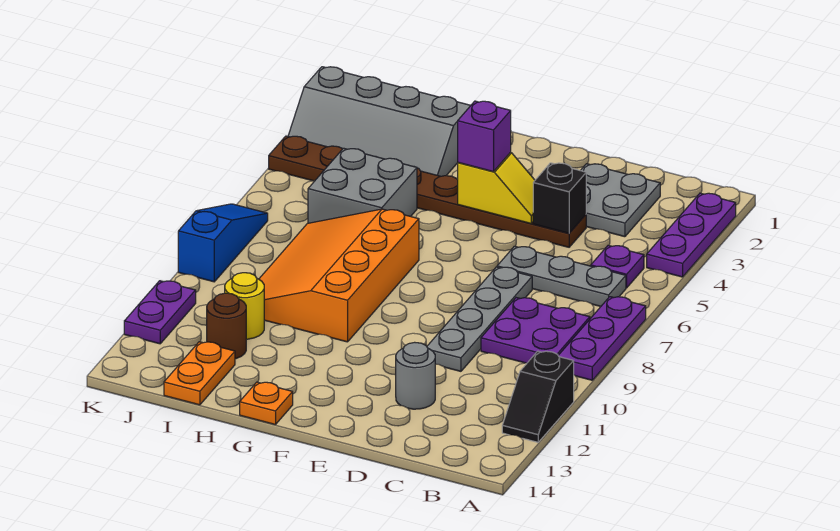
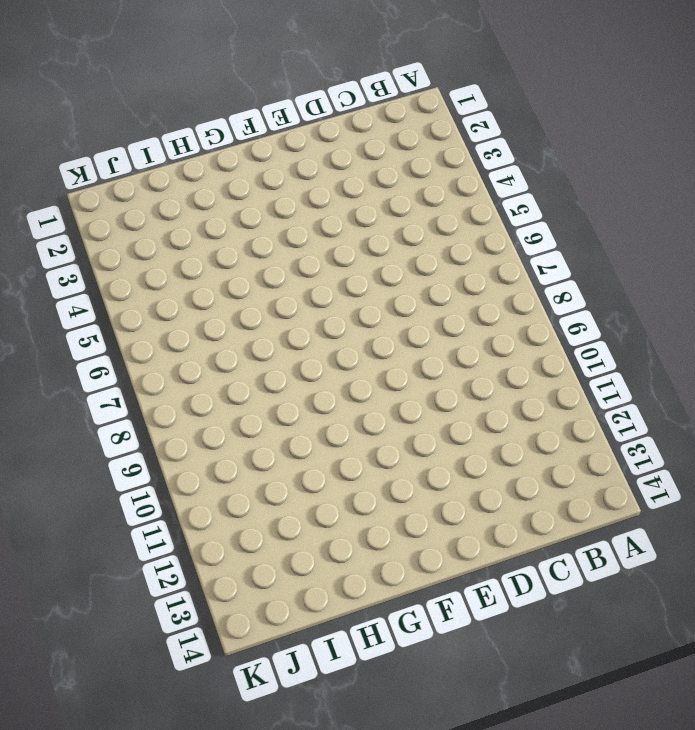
none -> purple plate A2:A4 level 1
none -> purple plate A7:A9 level 1
none -> black slope A11:A12 level 1 top 11

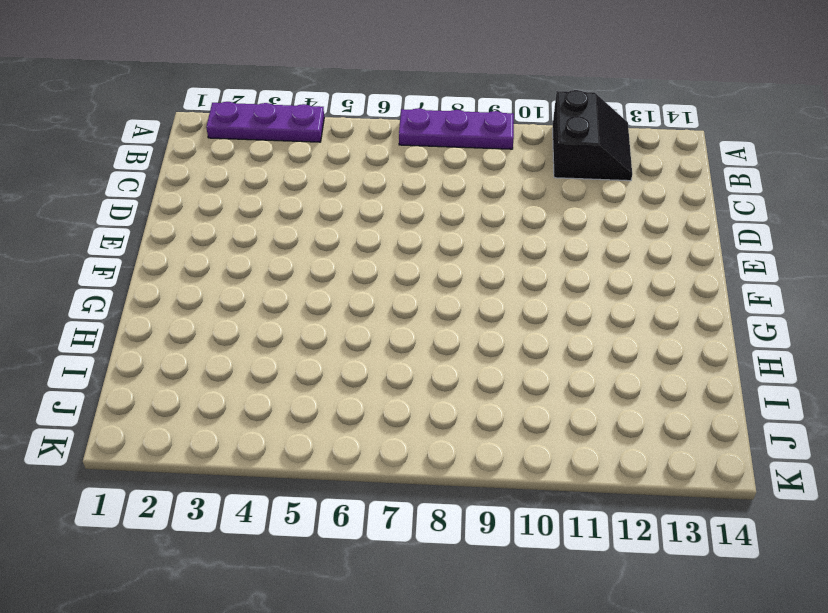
black slope A11:B12 level 1 top 11 -> black slope A11:A12 level 1 top 11
none -> purple plate B5 level 1
none -> grey plate B6:D6 level 1
none -> purple plate B8:C9 level 1

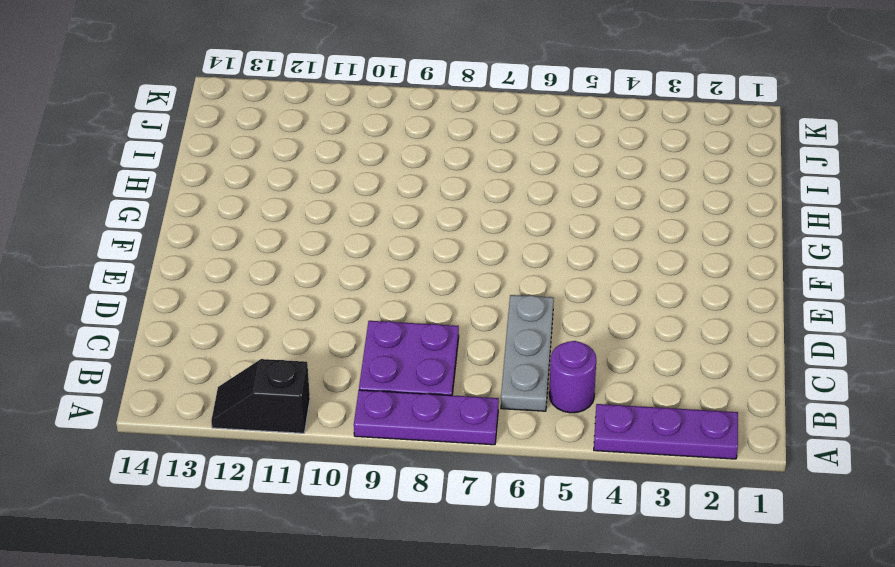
purple round brick B5 level 1 -> purple plate B5 level 1
none -> grey plate C2:D3 level 1
none -> brown plate D4:K4 level 1
none -> grey plate D7:D10 level 1

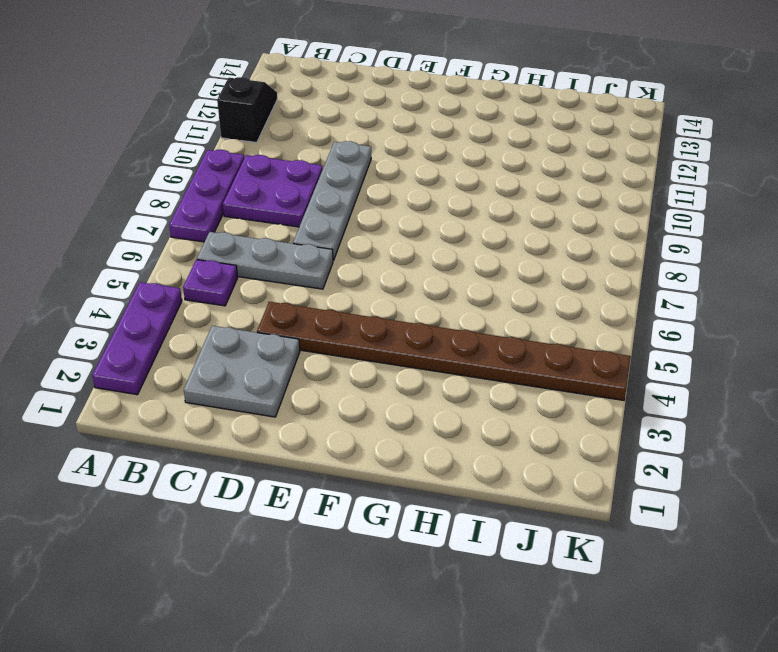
none -> grey round brick D12 level 1
none -> orange slope G7:I10 level 1 top G
none -> orange plate G14 level 1

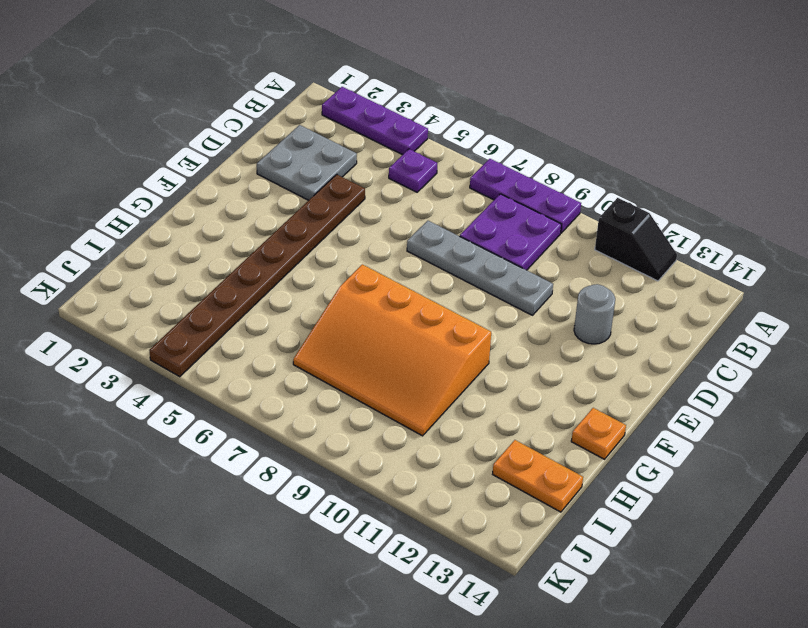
none -> grey plate B6:D6 level 1
none -> grey slope H2:K3 level 1 top 2
none -> grey brick H5:I6 level 1

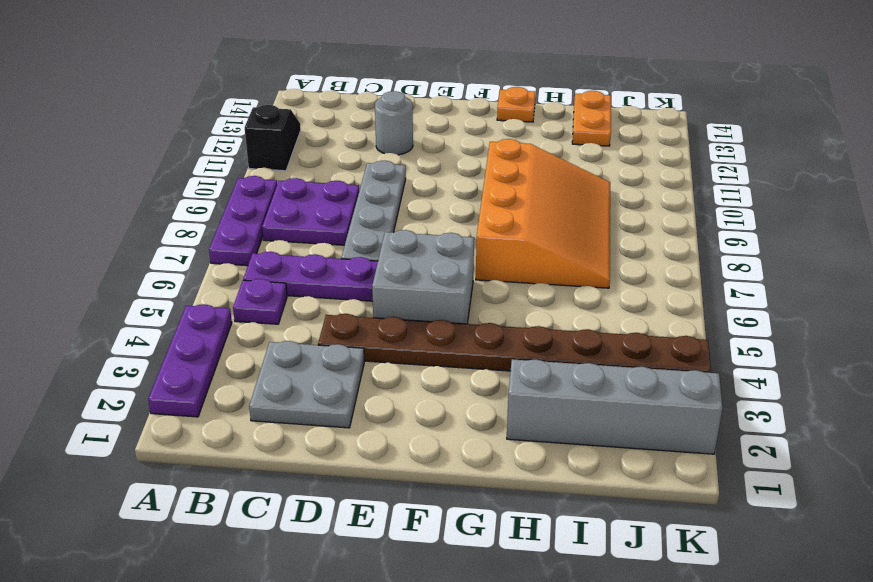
purple plate B6:D6 level 1 -> grey plate B6:D6 level 1
grey brick E5:F6 level 1 -> grey brick H5:I6 level 1
none -> yellow round brick I11 level 1
none -> brown round brick I12 level 1
none -> blue slope K7:K9 level 1 top 9

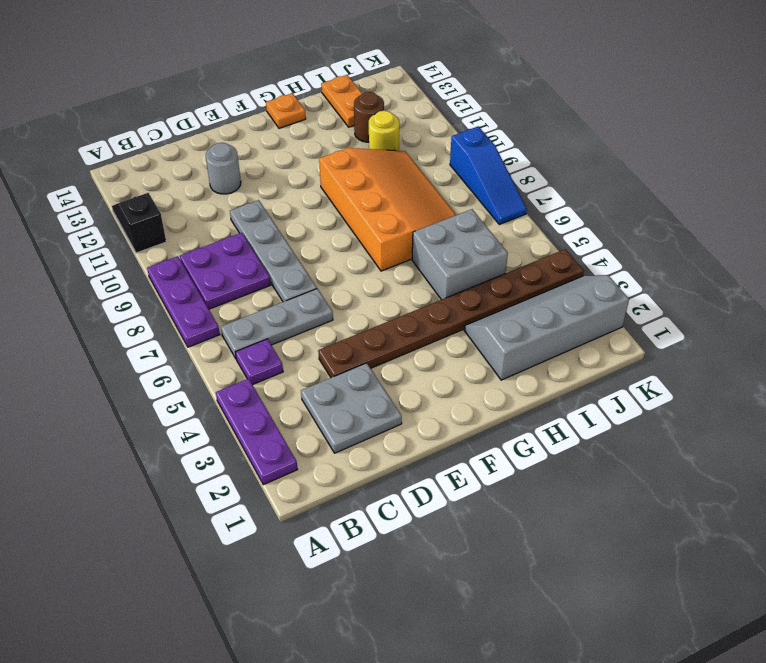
none -> purple plate K11:K12 level 1
none -> black brick D4 level 2
none -> yellow slope E4:F4 level 2 top F

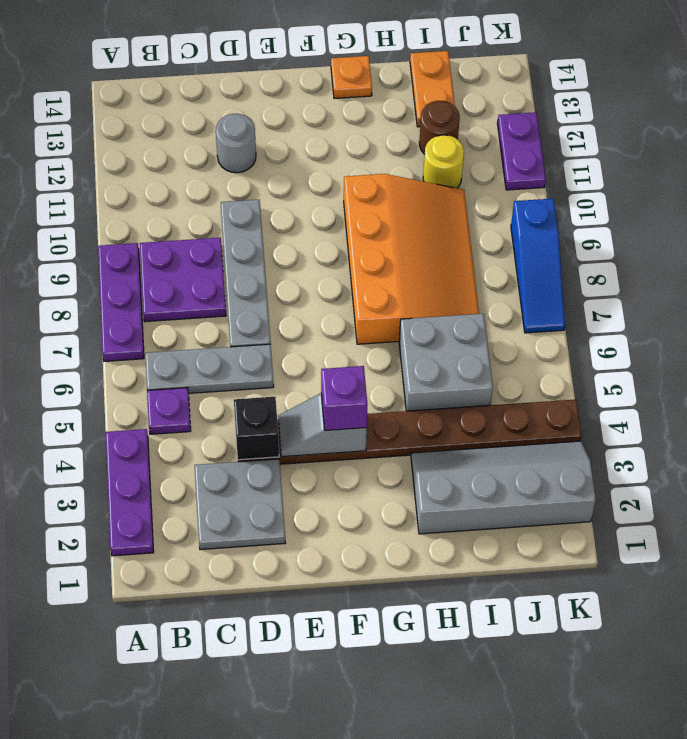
grey slope E4:F4 level 2 top F -> yellow slope E4:F4 level 2 top F
none -> black slope A11:A12 level 1 top 11

